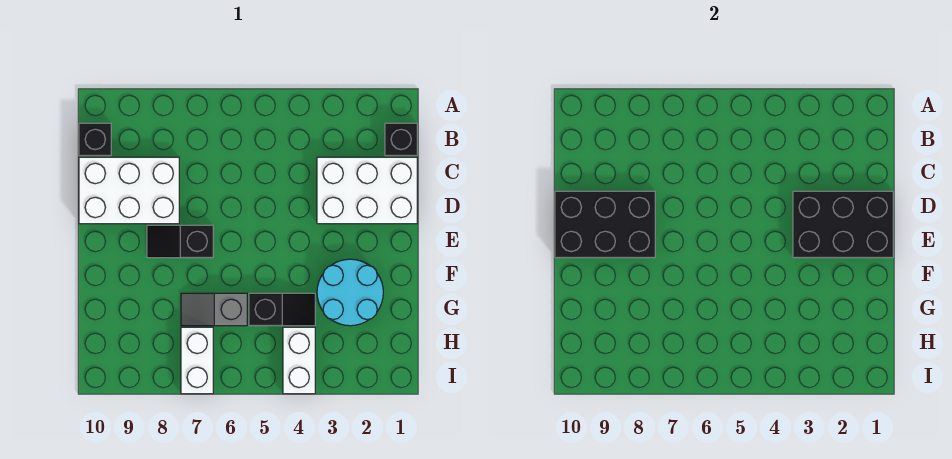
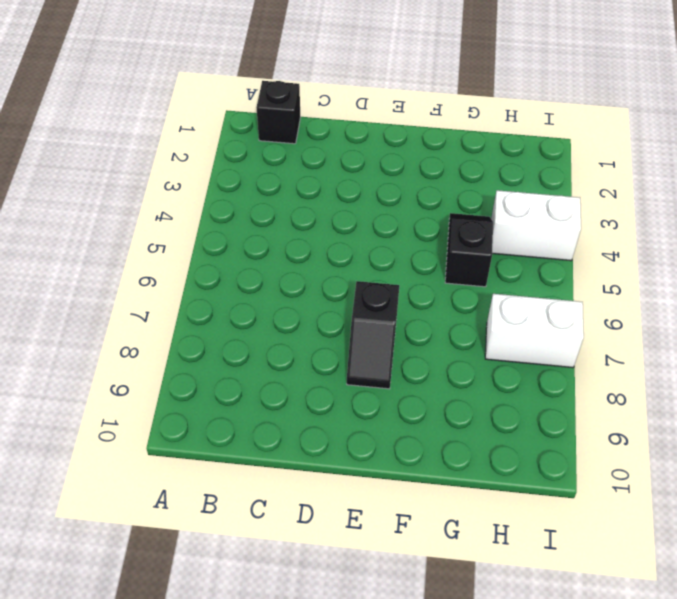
none -> black brick B10 level 1
none -> white brick C1:D3 level 1
none -> white brick C8:D10 level 1

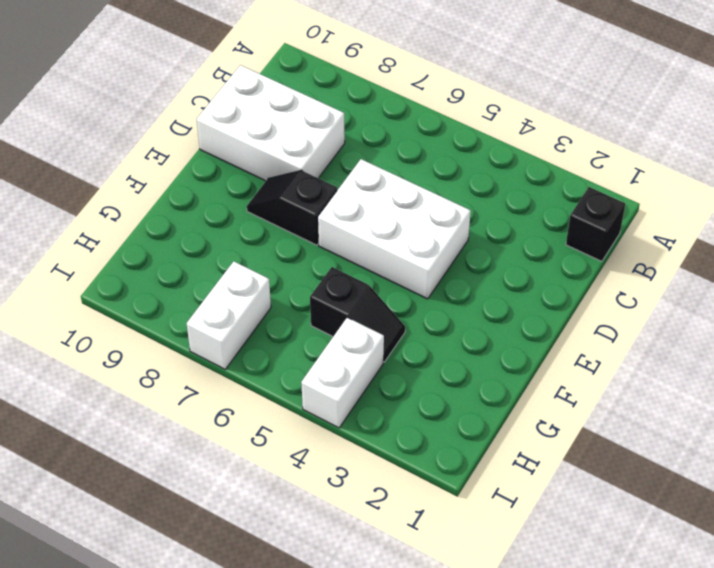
white brick D4:E6 level 1 -> white brick C1:D3 level 1
none -> black brick B10 level 1
none -> cyan round brick F2:G3 level 1
none -> grey slope G6:G7 level 1 top 6

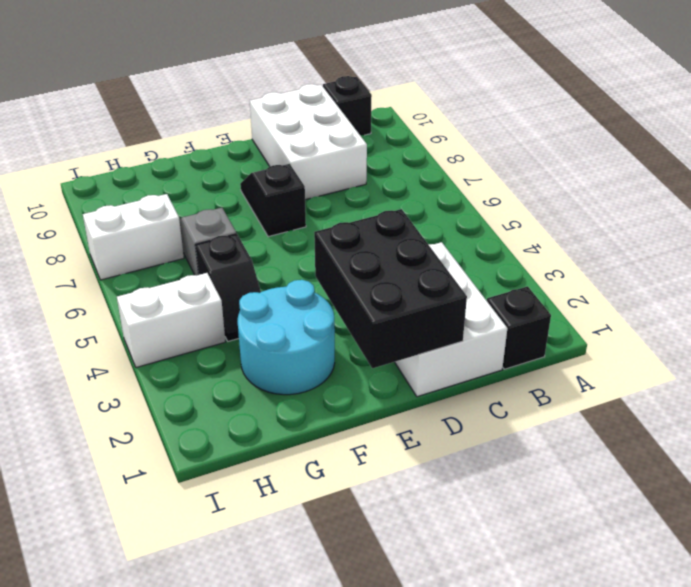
none -> black brick D8:E10 level 2

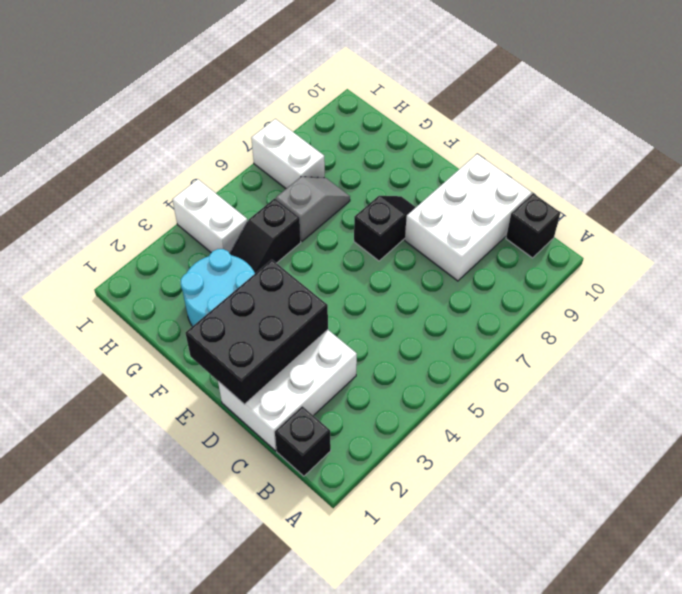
none -> black brick D8:E10 level 2

